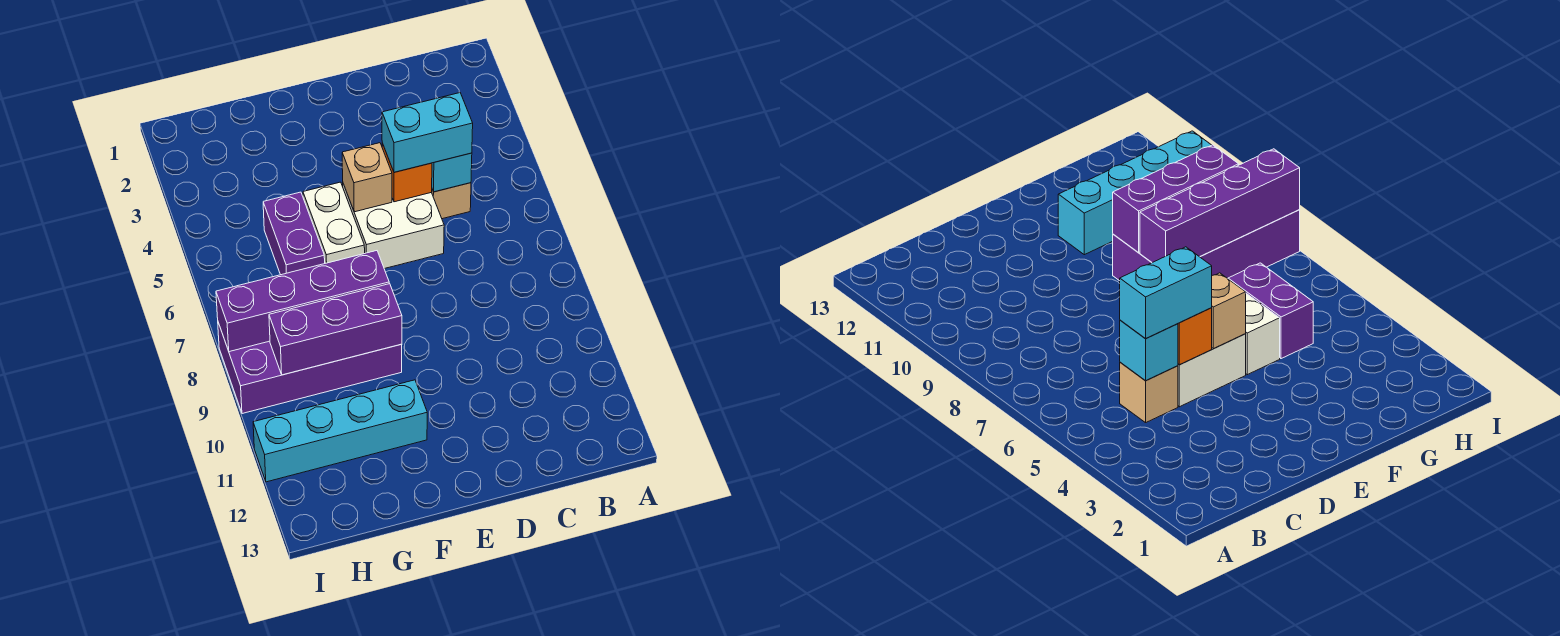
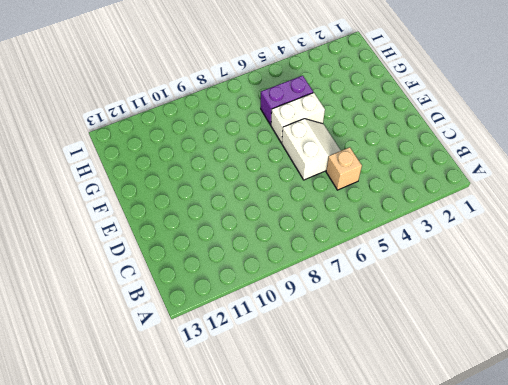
white slope D5:E6 level 1 top 6 -> white brick D5:E6 level 1
none -> purple brick F8:I9 level 1
none -> cyan brick F11:I11 level 1
none -> cyan brick C5 level 2

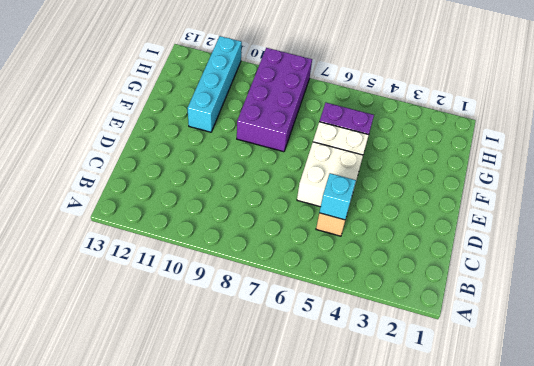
none -> orange brick D5 level 2
none -> tan brick E5 level 2
none -> purple brick F8:I8 level 2

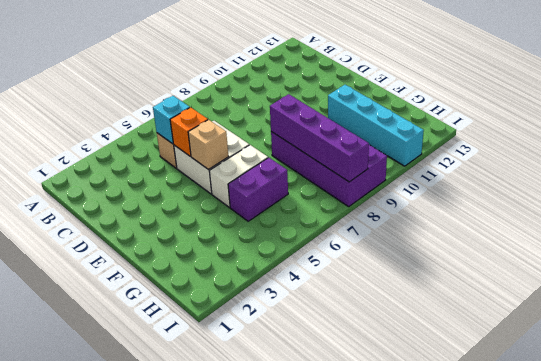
none -> purple brick F9:H9 level 2
none -> cyan brick C5:D5 level 3

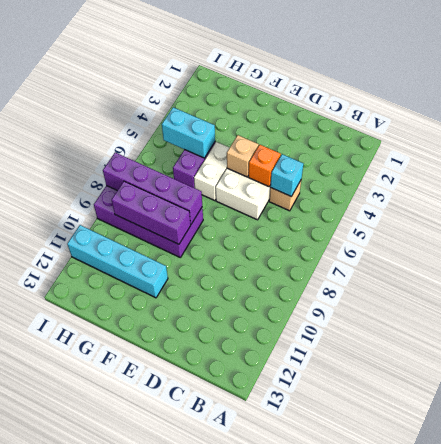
cyan brick G5:H5 level 2 -> cyan brick C5:D5 level 3

